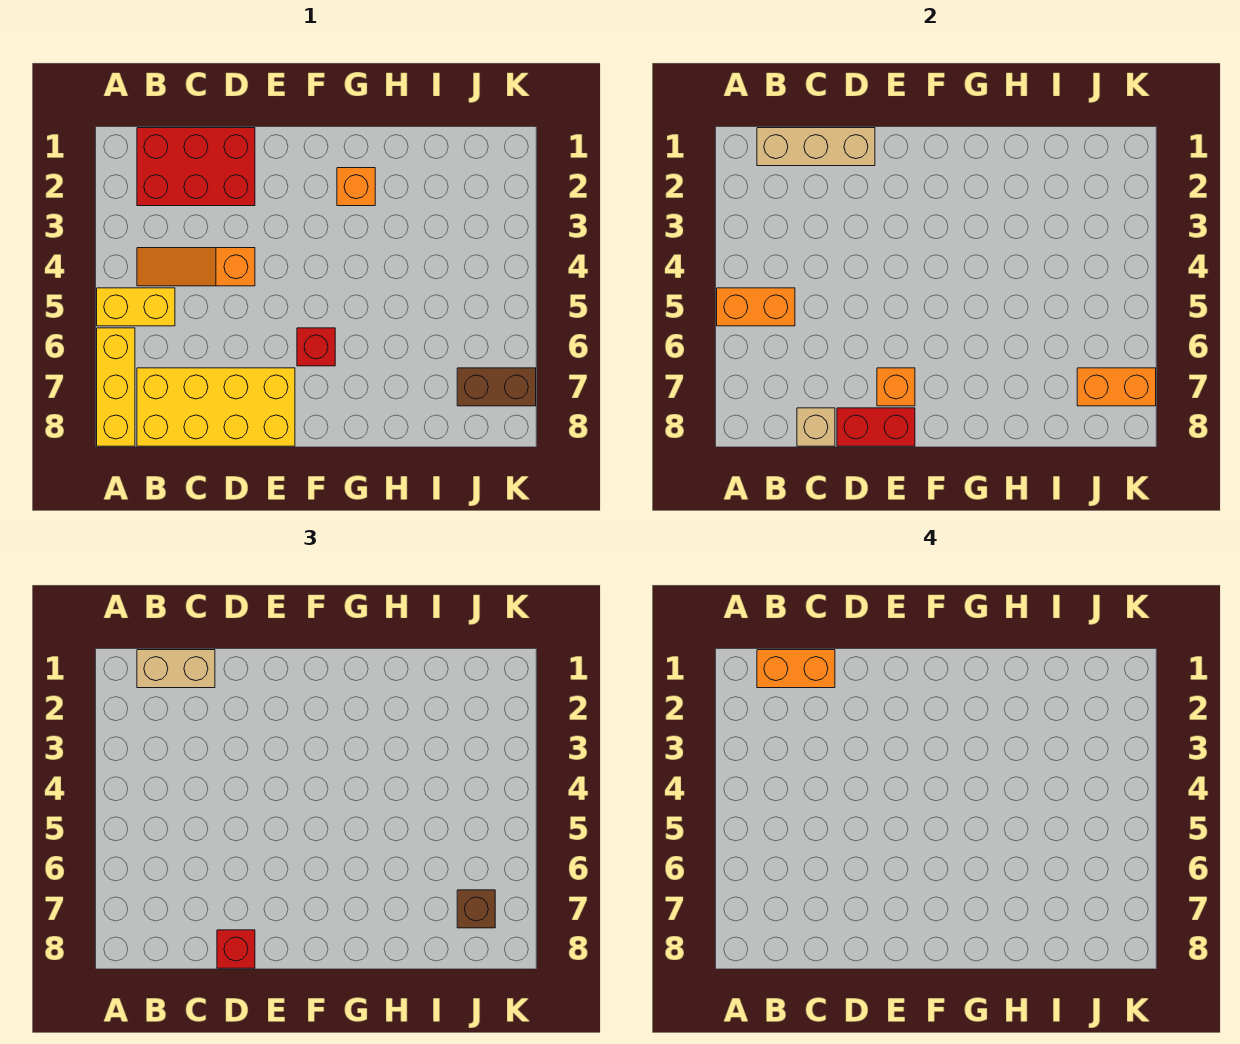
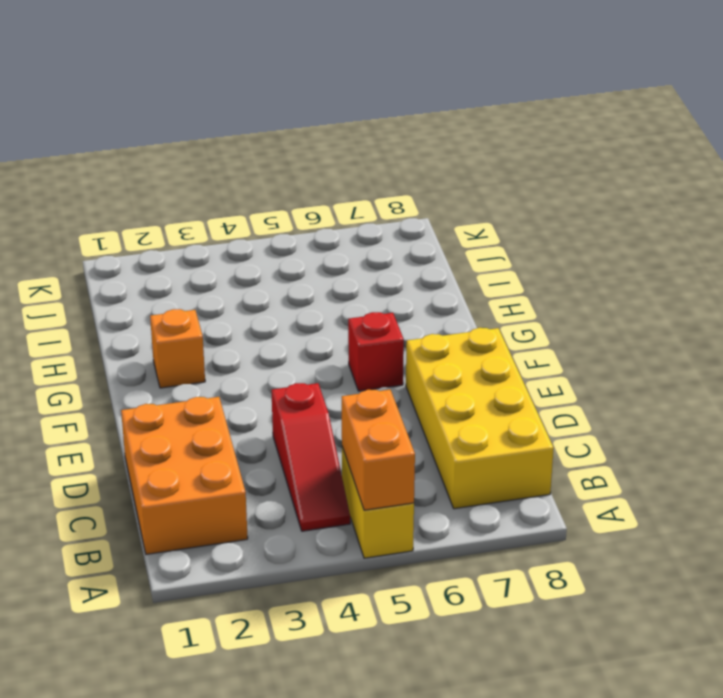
orange brick B1:D2 level 1 -> red brick B1:D2 level 1
red slope B4:D4 level 1 top D -> orange slope B4:D4 level 1 top D
none -> yellow brick A6:A8 level 1
none -> brown brick J7:K7 level 1
none -> tan brick B1:D1 level 2

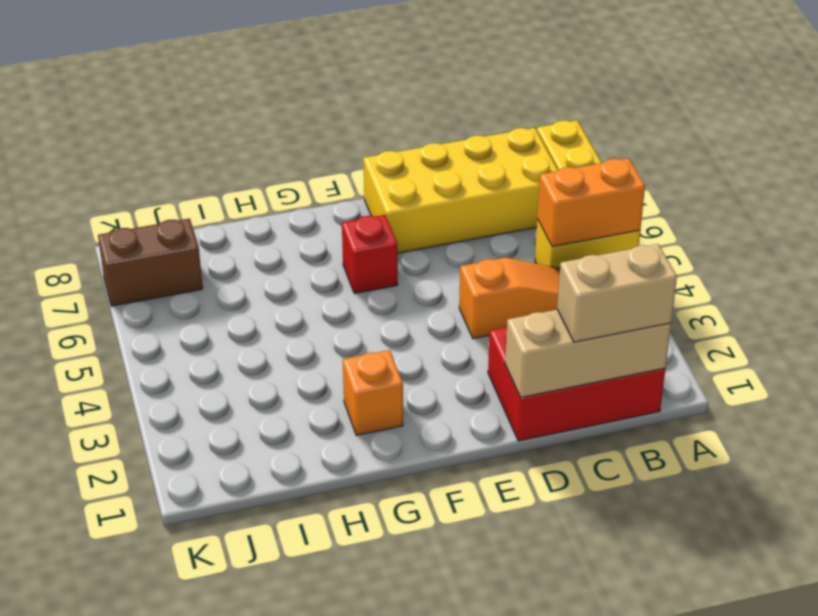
none -> tan brick C8 level 2
none -> red brick D8:E8 level 2
none -> orange brick E7 level 2

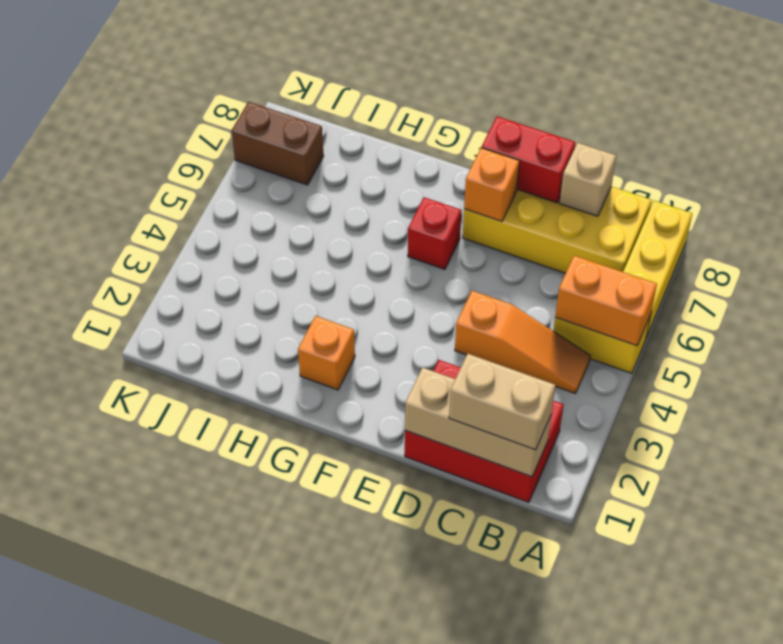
none -> orange brick J7:K7 level 2
none -> red brick D8 level 3
none -> brown brick J7 level 3

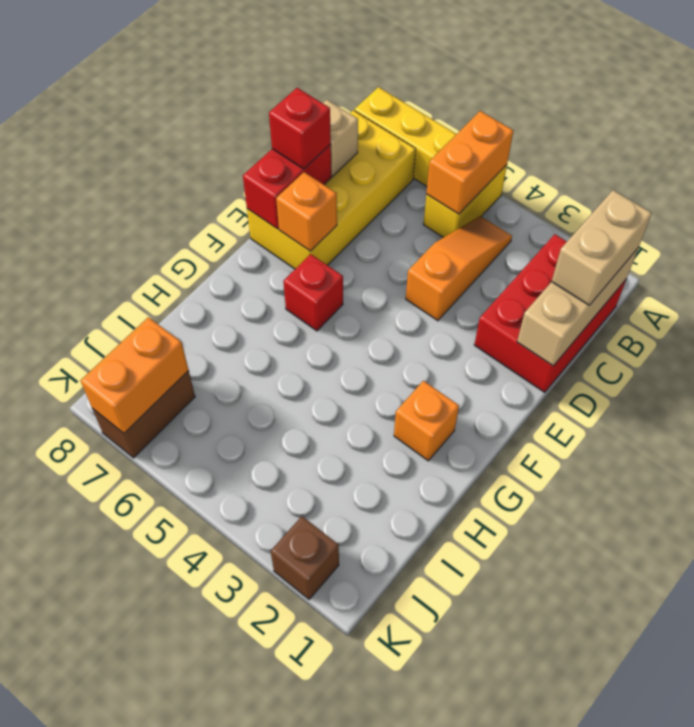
brown brick K2 level 1 -> brown brick J7 level 3
none -> orange brick B1:C1 level 4

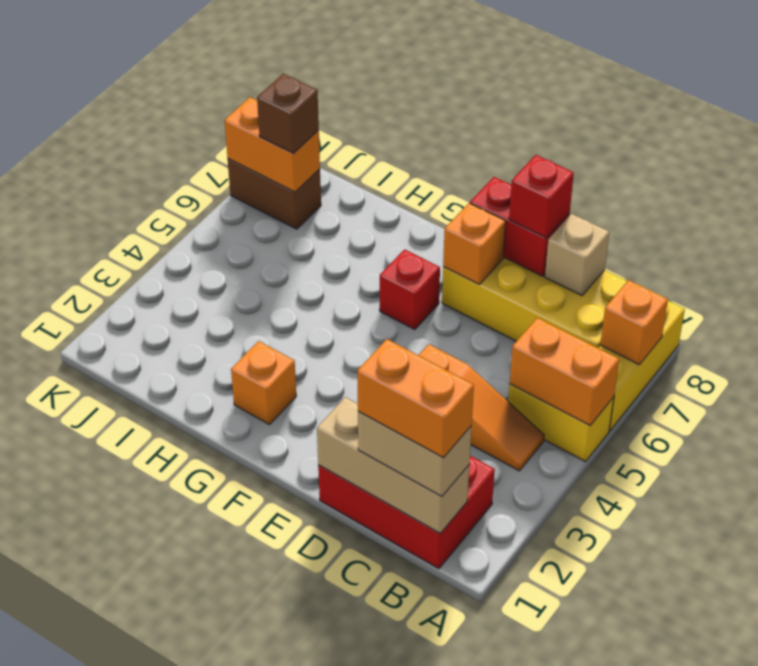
orange brick A7 level 2 -> none

